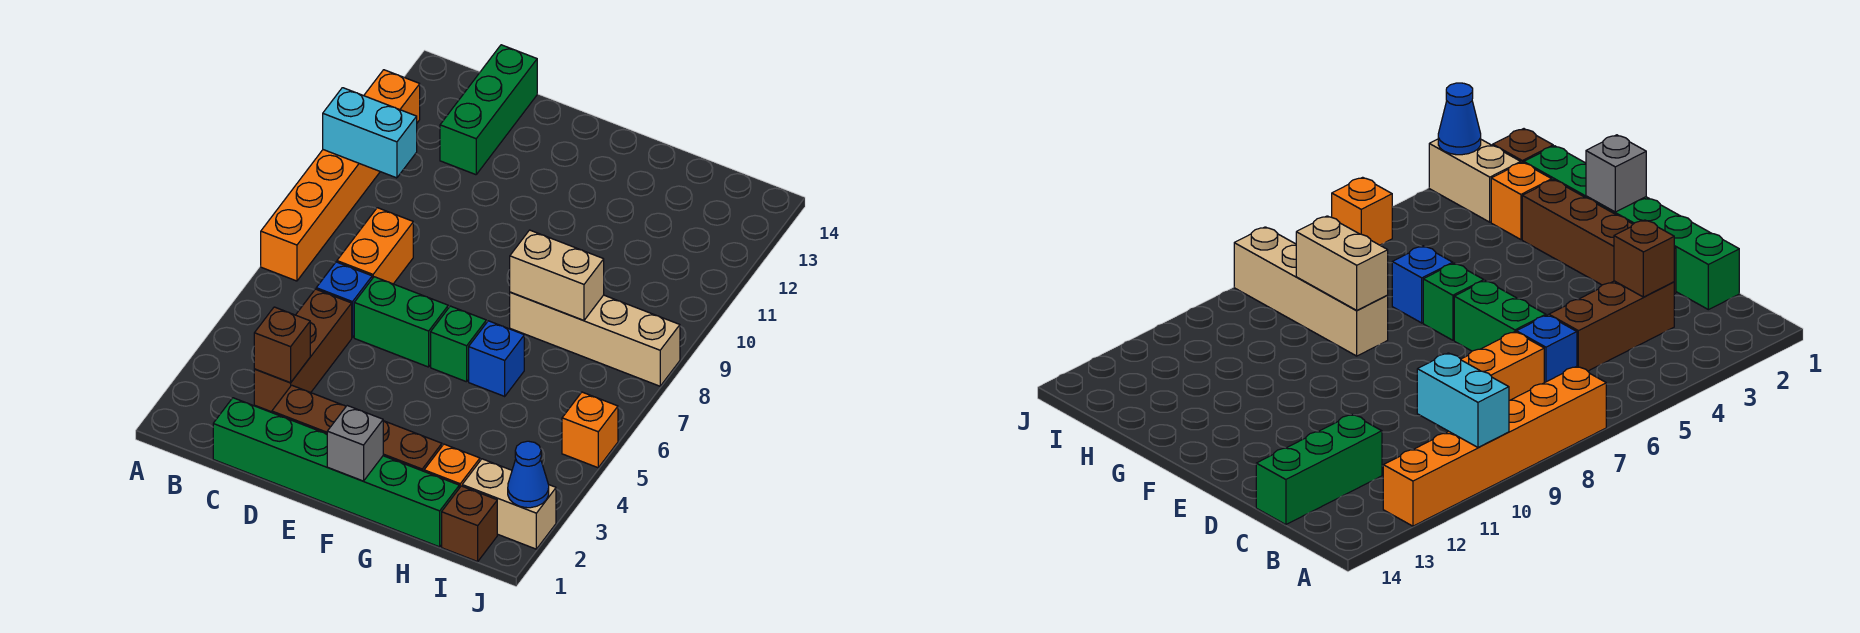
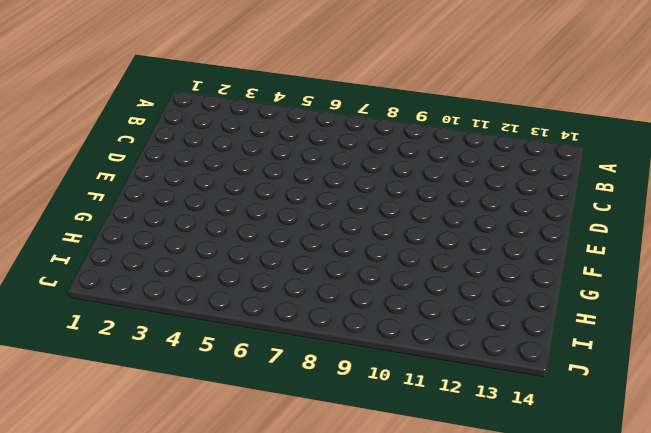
none -> orange brick A7:A12 level 1
none -> green brick C1:H1 level 1
none -> brown brick C3:C5 level 1

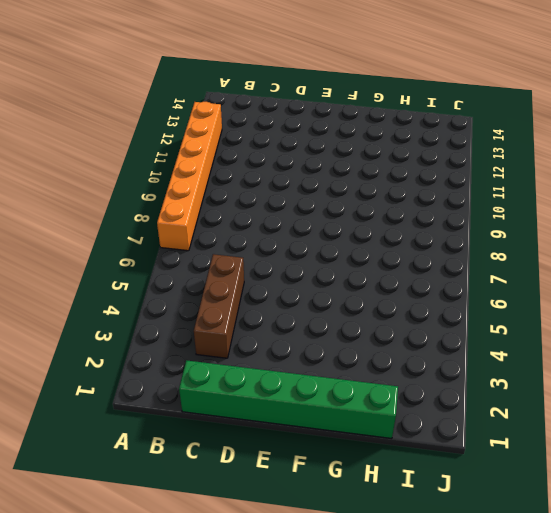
none -> blue brick C6 level 1
none -> orange brick C7:C8 level 1
none -> green brick C12:C14 level 1

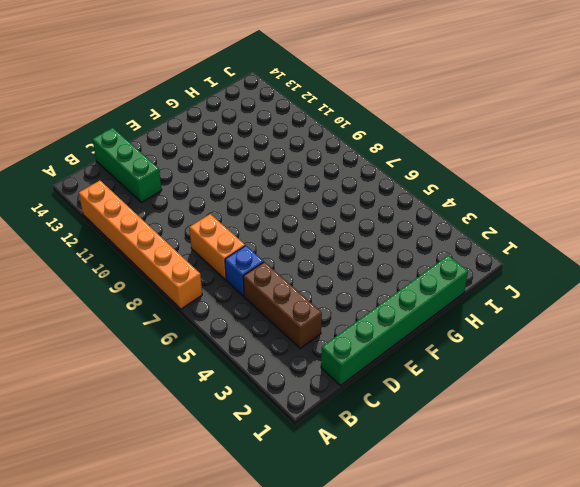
none -> brown brick D2:G2 level 1
none -> green brick D6:E6 level 1
none -> green brick F6 level 1

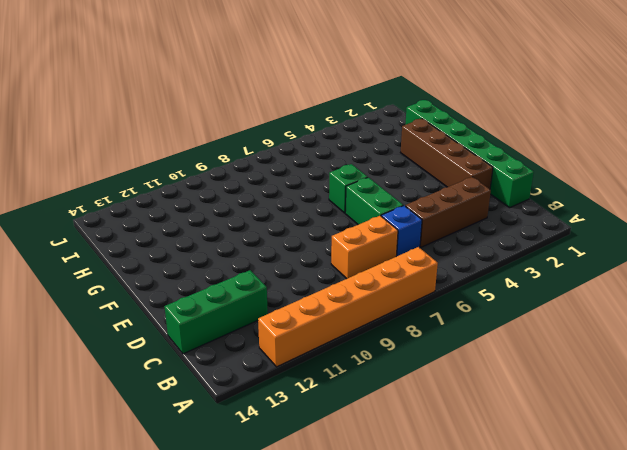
none -> blue brick G6 level 1
none -> tan brick G8:J8 level 1
none -> orange brick H2 level 1

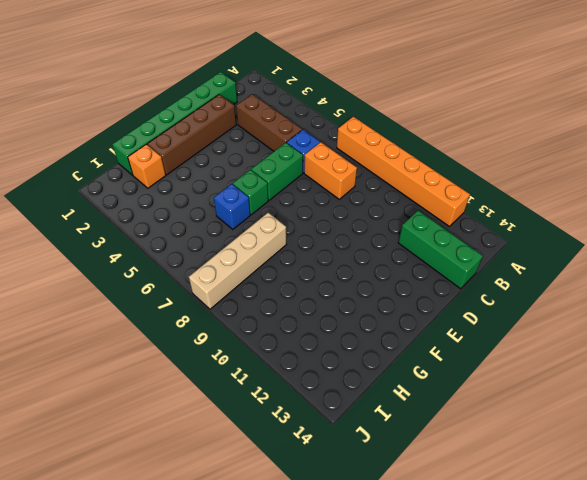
none -> brown brick I1 level 1
none -> tan brick I2:J2 level 1
none -> orange brick J5 level 1

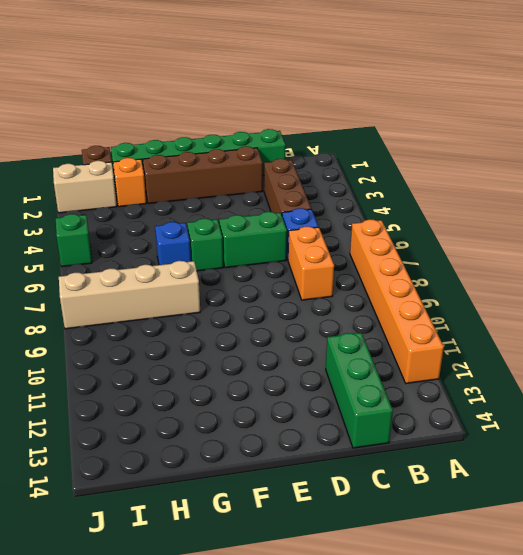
green brick J5 level 1 -> orange brick J5 level 1
none -> cyan brick A10:B10 level 2
none -> brown brick C3 level 2
none -> grey brick F1 level 2

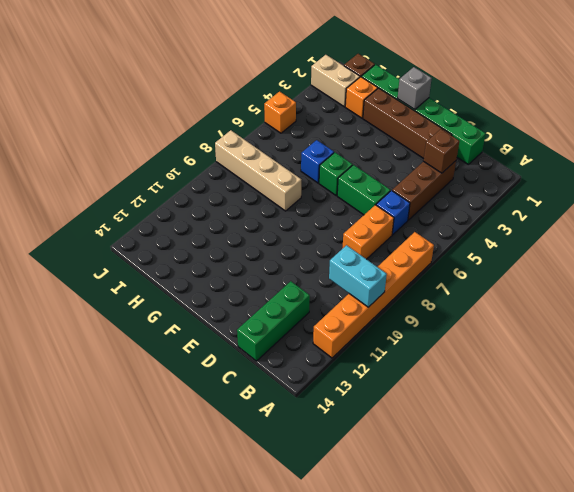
none -> tan brick G8:H8 level 2
none -> blue cone J2 level 2

